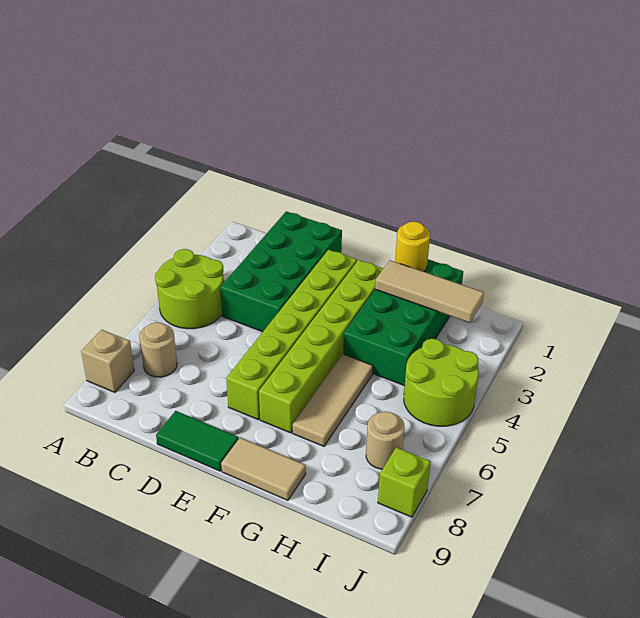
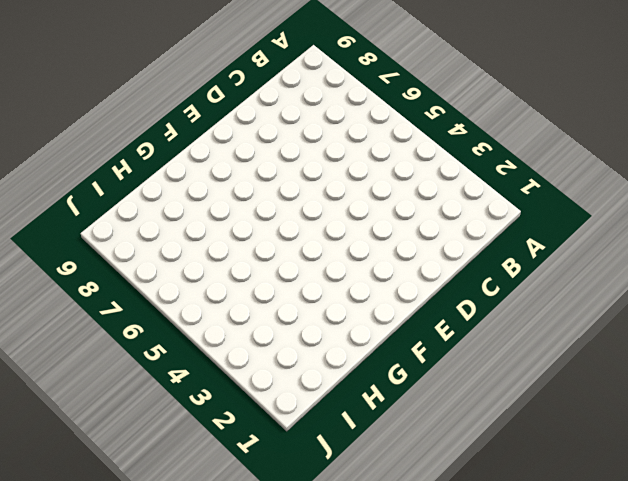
none -> lime round brick A4:B5 level 1
none -> tan brick A8 level 1
none -> tan round brick B7 level 1

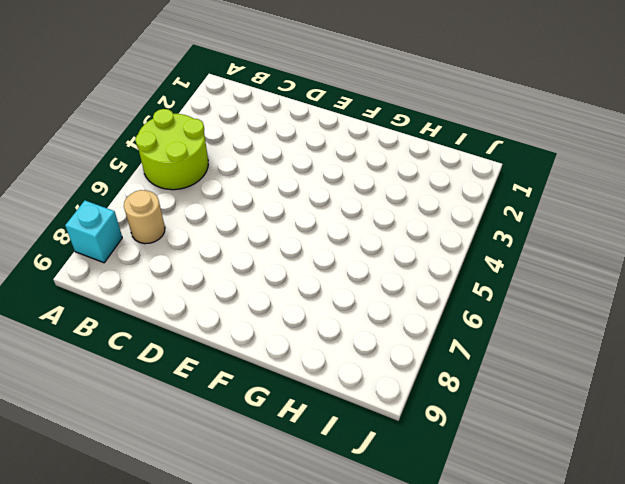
cyan brick A8 level 1 -> tan brick A8 level 1
none -> green brick C1:D4 level 1
none -> green tile D9:E9 level 1
none -> lime brick E2:E7 level 1

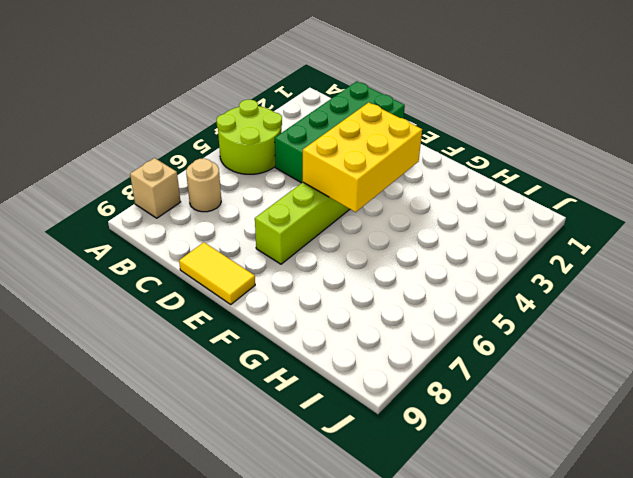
yellow tile D9:E9 level 1 -> green tile D9:E9 level 1
yellow brick E3:F5 level 2 -> none
none -> lime brick F2:F7 level 1
none -> tan tile F9:G9 level 1
none -> green brick G1:H4 level 1

